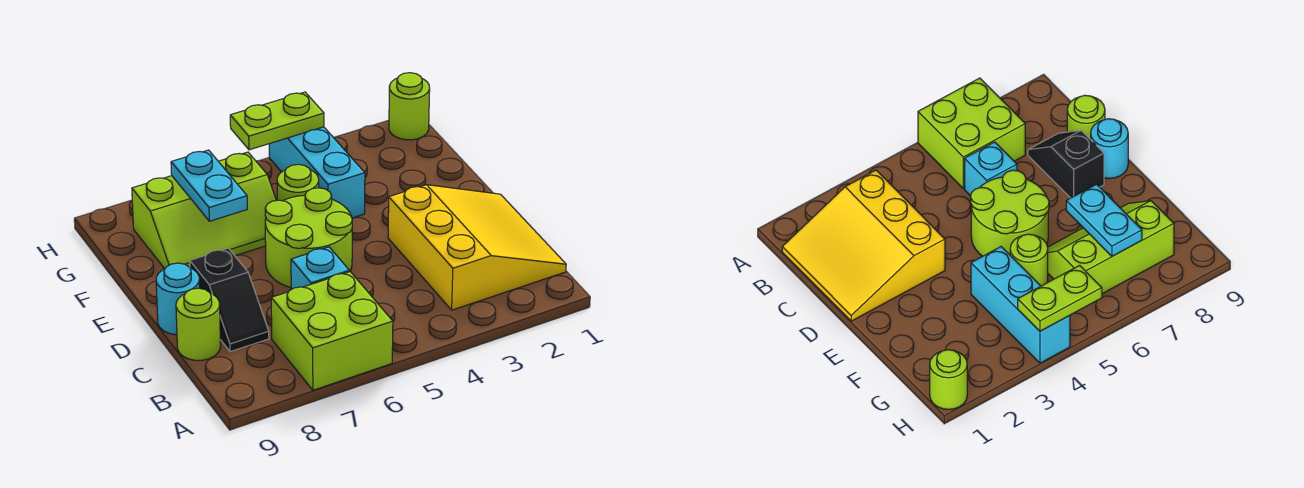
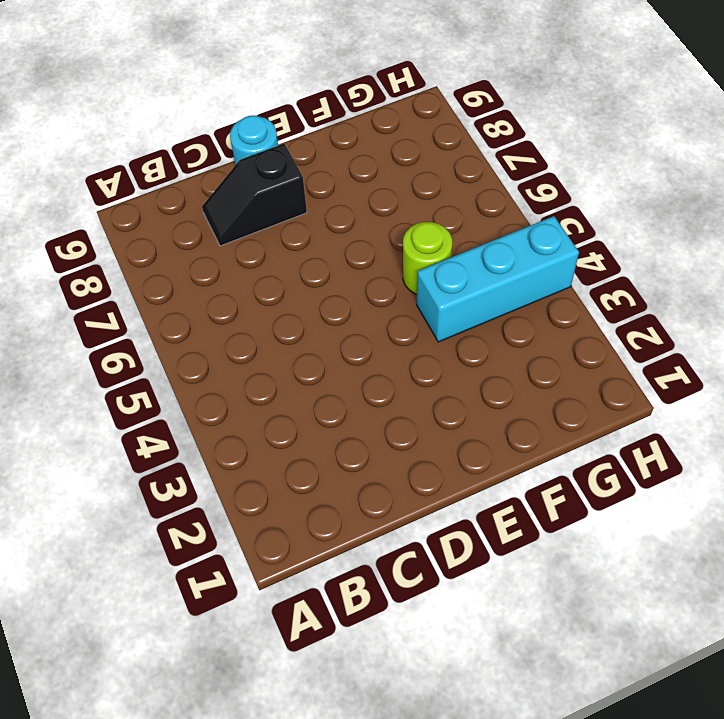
none -> lime brick A6:B7 level 1
none -> yellow slope B1:D3 level 1 top 3
none -> cyan brick C6 level 1

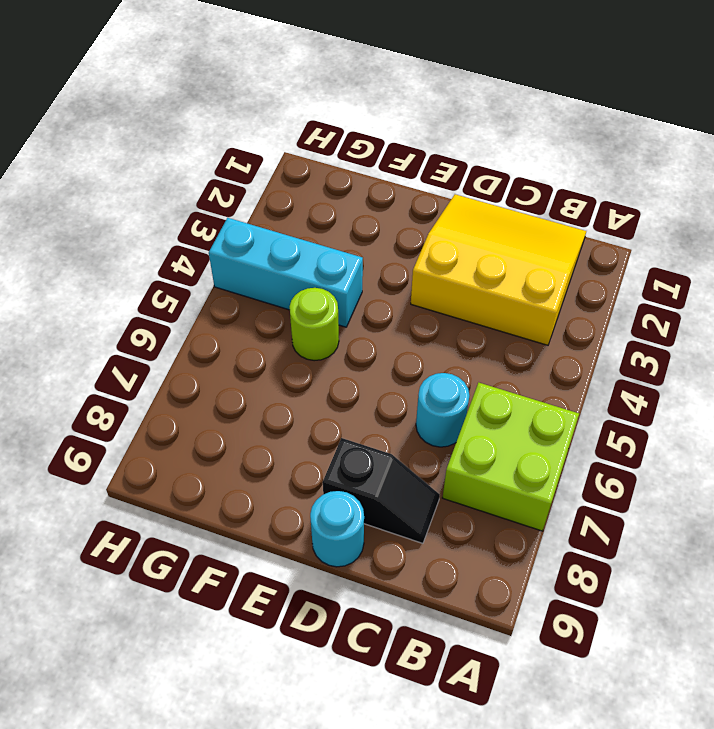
cyan round brick C6 level 1 -> cyan brick C6 level 1
none -> lime round brick C9 level 1
none -> lime round brick D5:E6 level 1
none -> lime slope F6:G8 level 1 top G

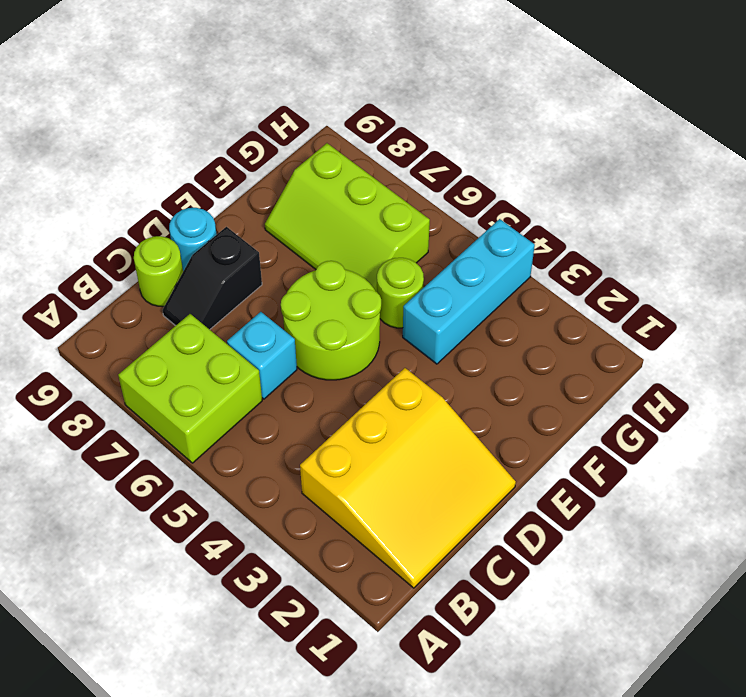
none -> lime round brick H1 level 1
none -> cyan plate F7:G7 level 2
none -> lime plate H4:H5 level 2

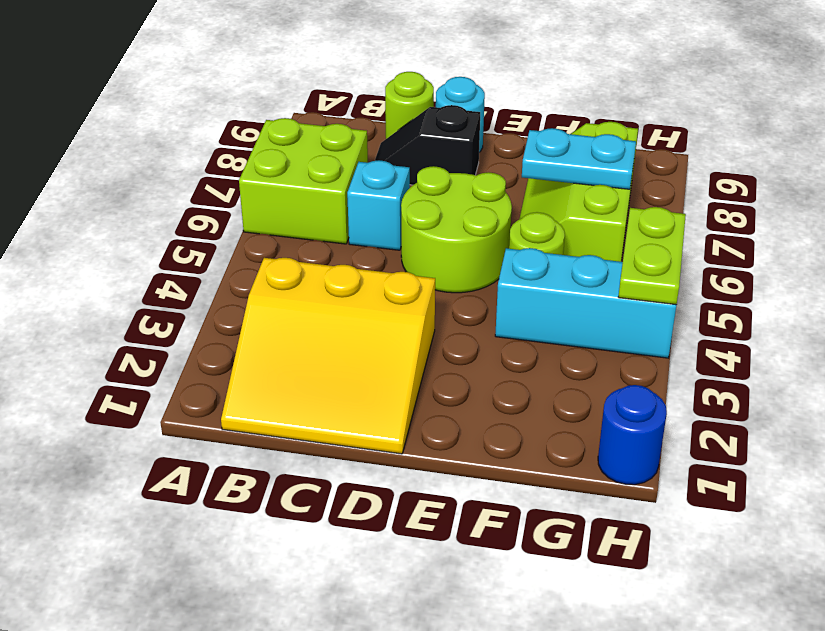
blue round brick H1 level 1 -> lime round brick H1 level 1

